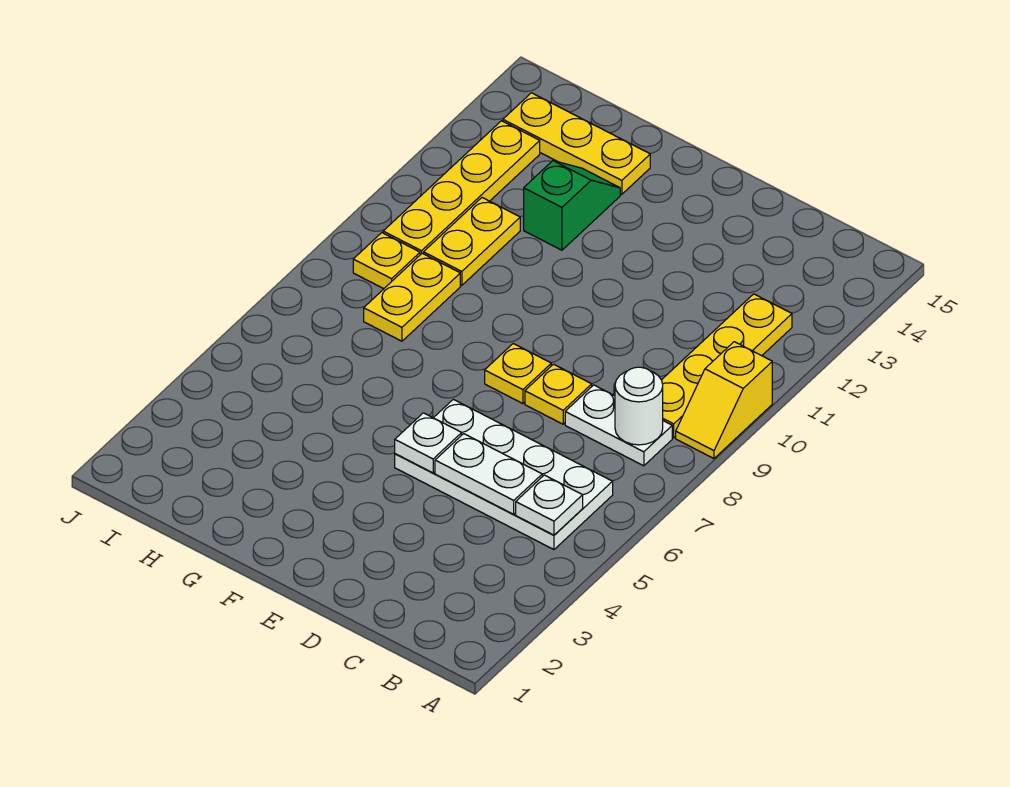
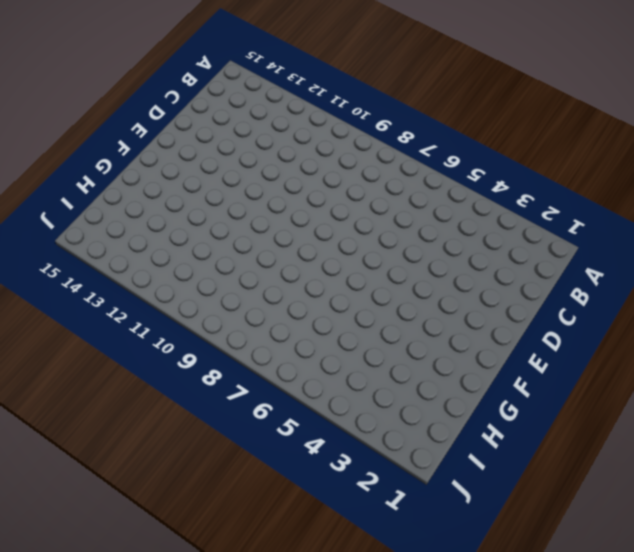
none -> yellow slope A9:A10 level 1 top 10
none -> white plate B5:E6 level 1
none -> white plate B8:C8 level 1

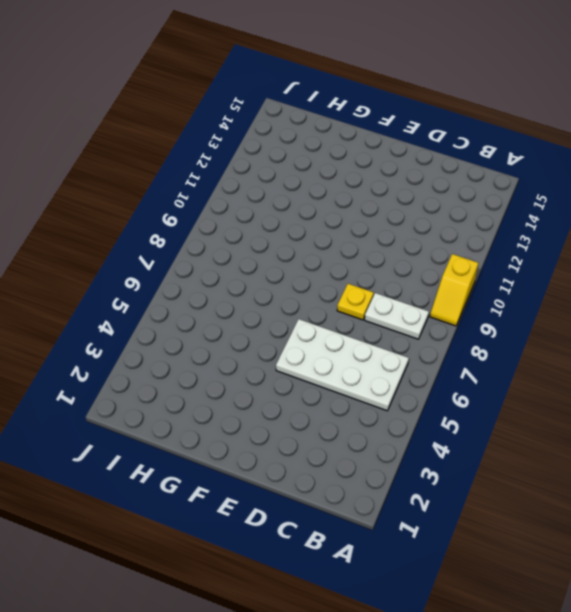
none -> yellow plate B9:B12 level 1
none -> yellow plate E8 level 1
none -> green slope G12:G13 level 1 top 12

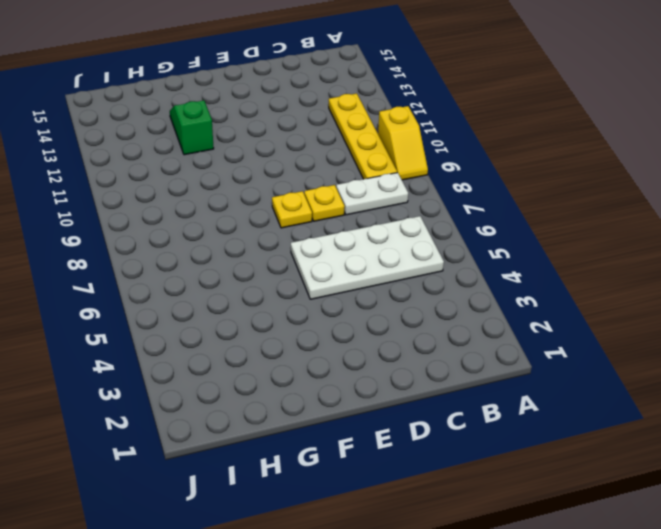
none -> yellow plate G14:I14 level 1
none -> yellow plate H8:H9 level 1
none -> yellow plate H10:H11 level 1

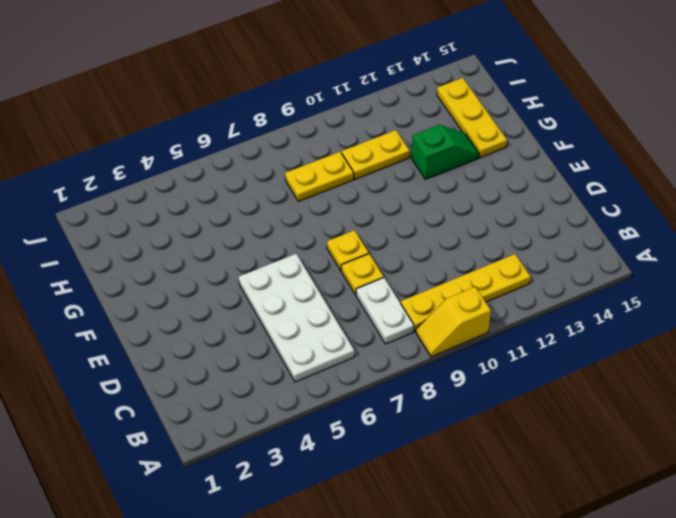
none -> yellow plate I9 level 1
none -> yellow plate I10:I13 level 1
none -> white plate B5 level 2

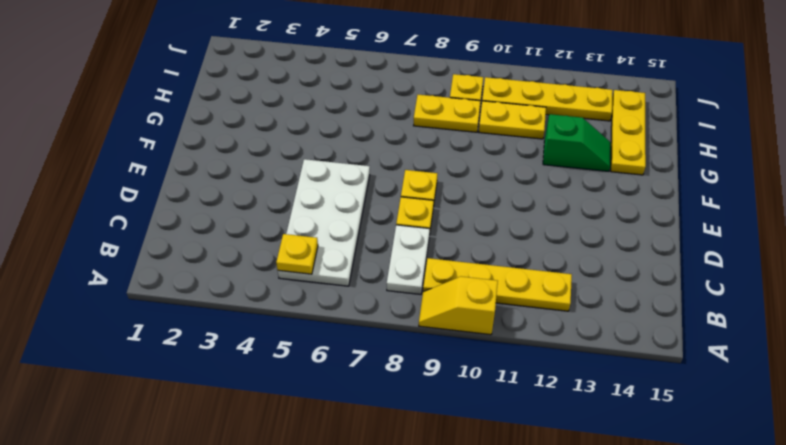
yellow plate B5 level 2 -> white plate B5 level 2
none -> white round brick B8 level 2
none -> white plate C5:D5 level 2
none -> white plate E5 level 2

